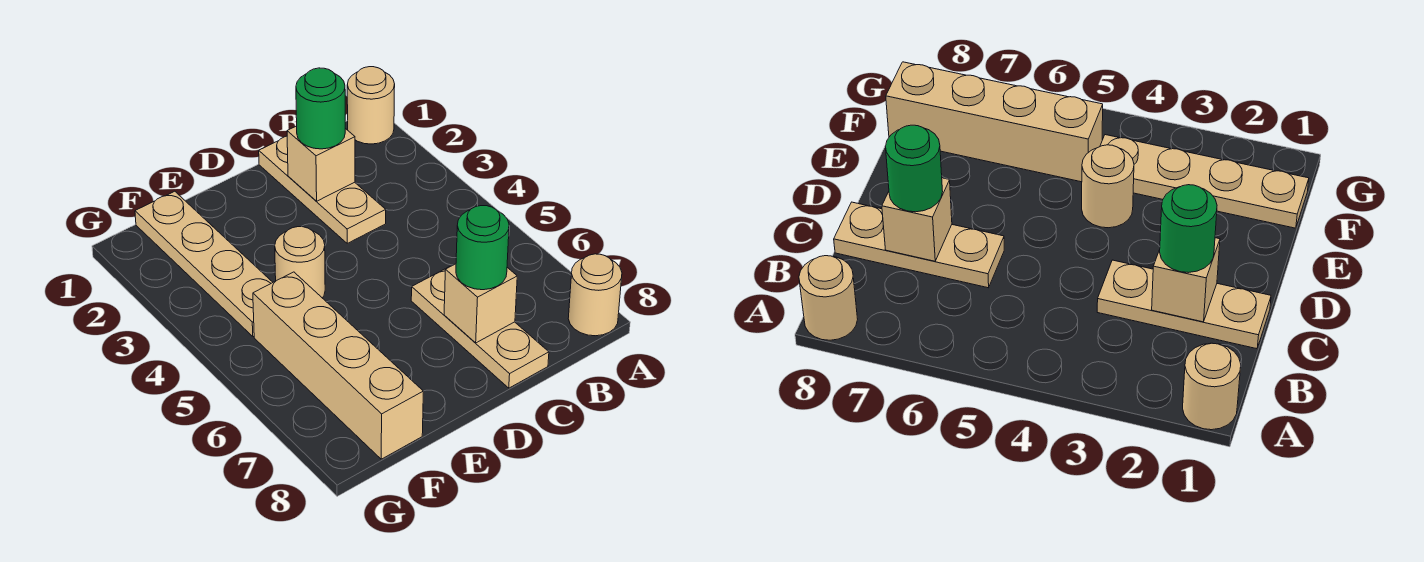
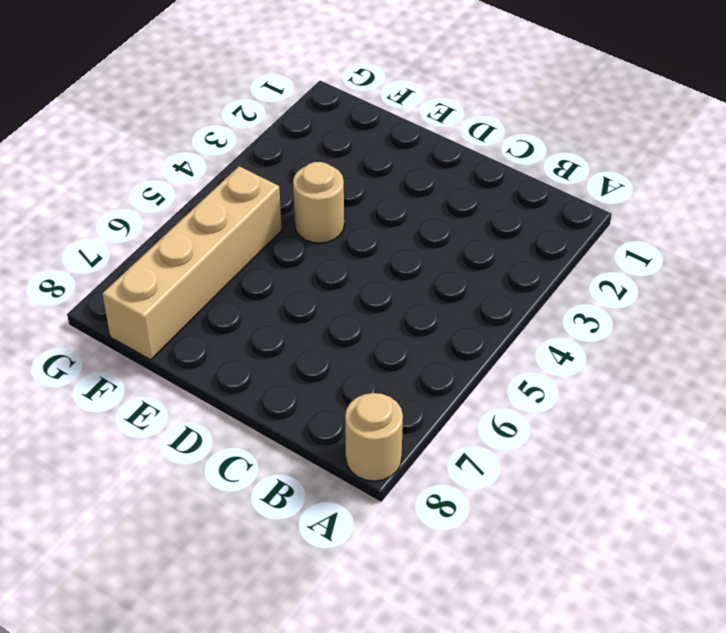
none -> tan round brick A1 level 1
none -> tan plate C1:C3 level 1

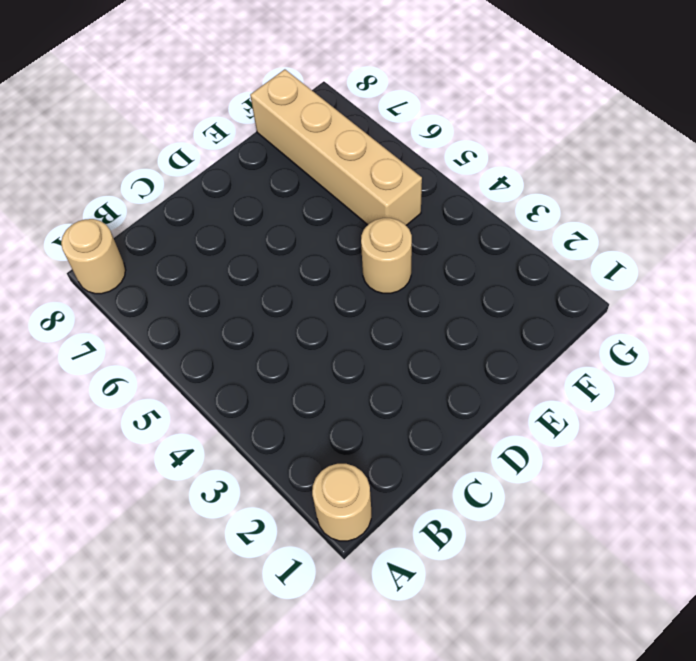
none -> tan plate C1:C3 level 1
none -> tan plate C6:C8 level 1

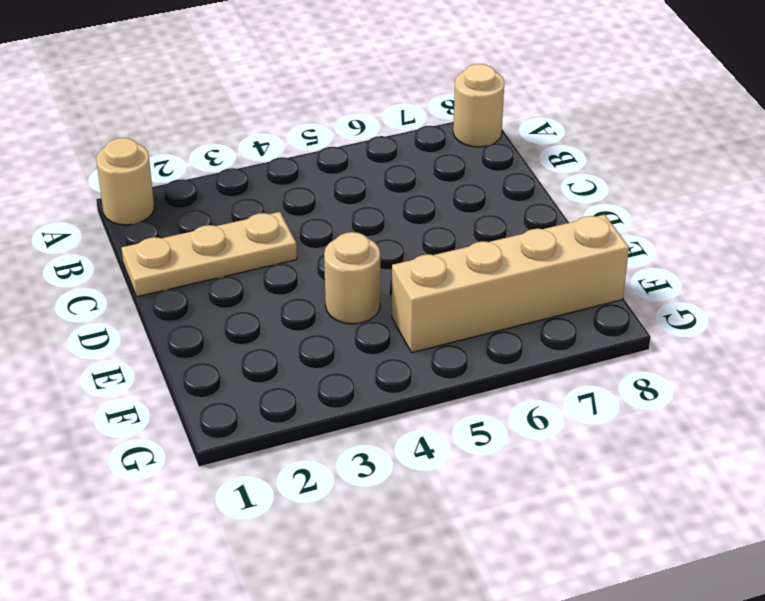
none -> tan plate C6:C8 level 1
none -> tan plate F1:F4 level 1

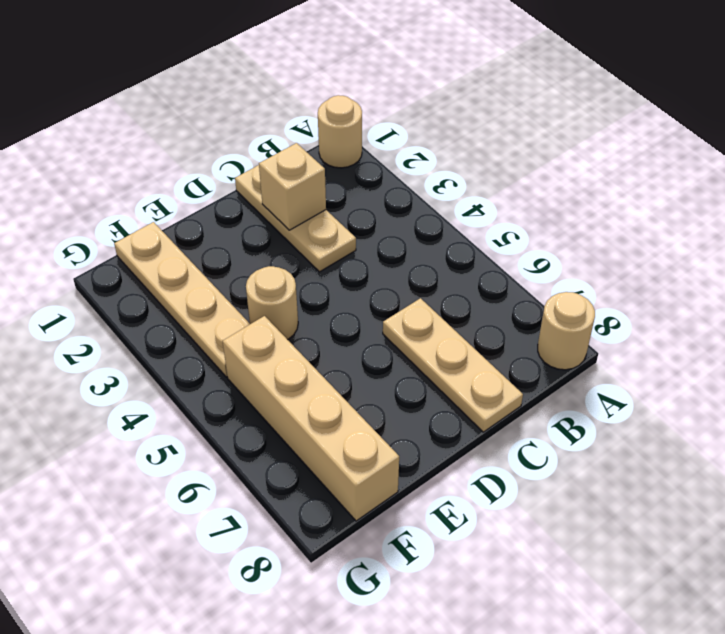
none -> tan brick C7 level 2
none -> green round brick C2 level 3

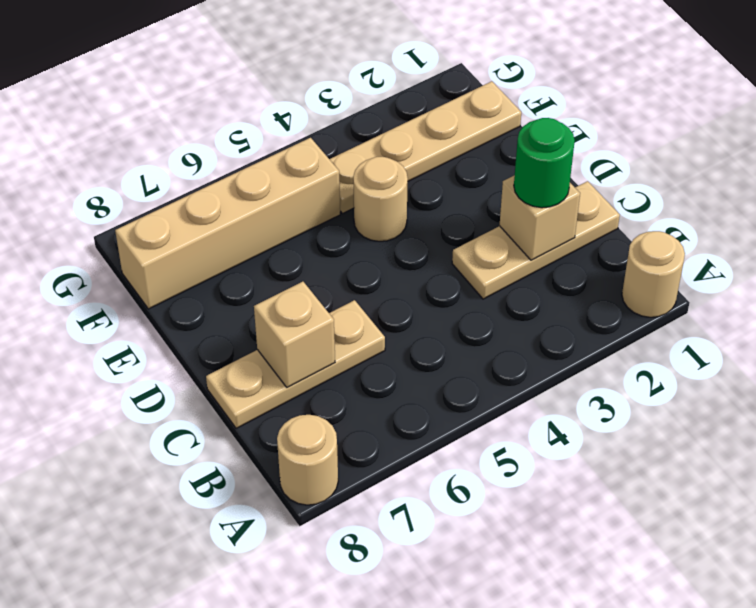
none -> green round brick C7 level 3

